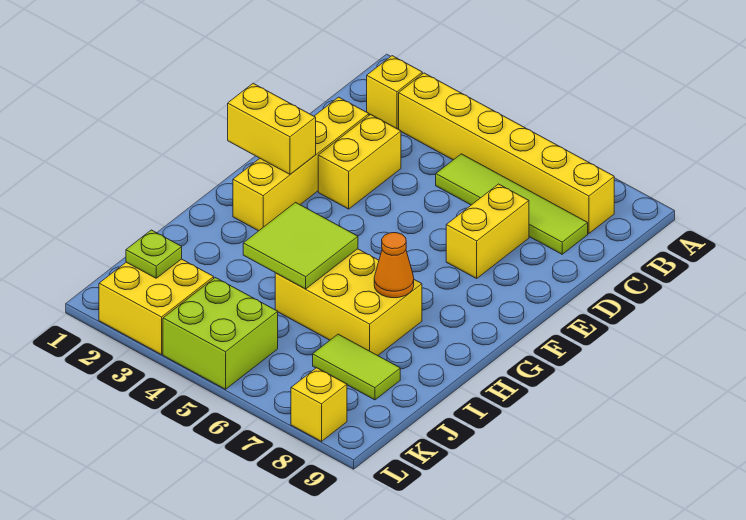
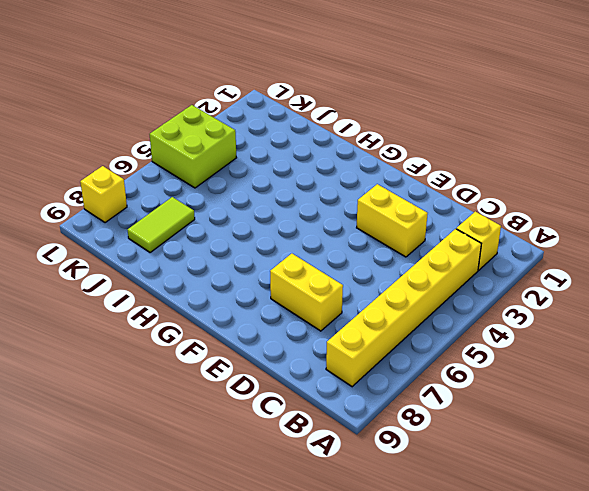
none -> lime tile C5:C8 level 1
none -> yellow brick D2:G2 level 1
none -> yellow brick H5:I7 level 1

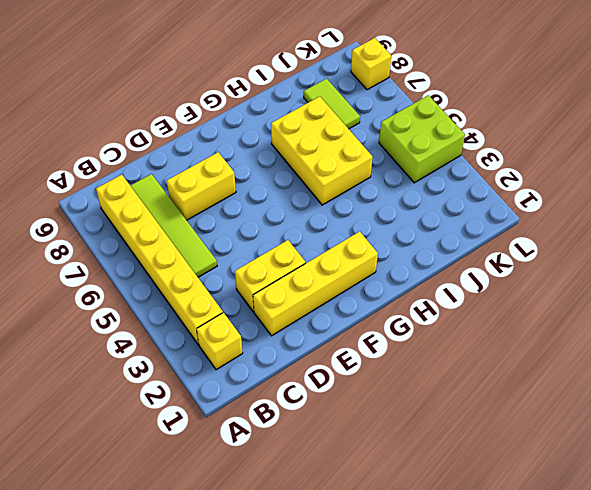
none -> yellow brick K2:L3 level 1
none -> yellow brick F1:F2 level 2
none -> lime tile H4:I5 level 2

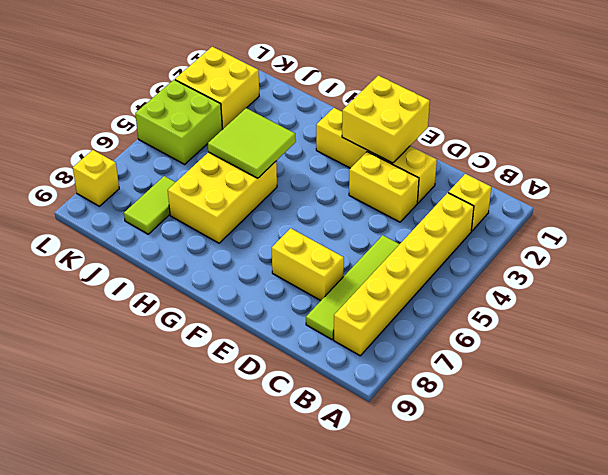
yellow brick E1:F2 level 2 -> yellow brick F1:F2 level 2
none -> orange cone H7 level 2
none -> lime plate K2 level 2

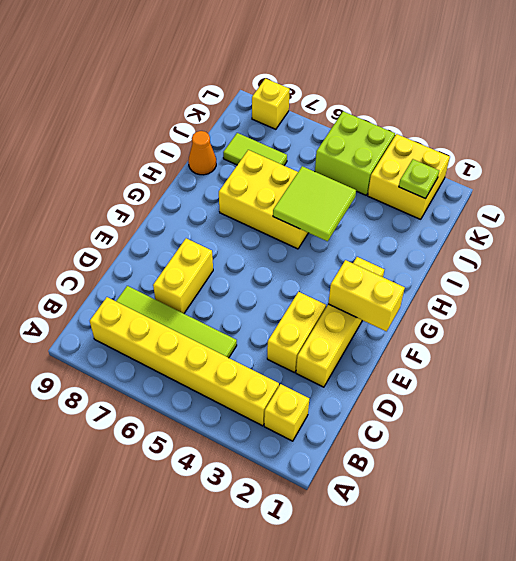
orange cone I9 level 1 -> orange cone H7 level 2

